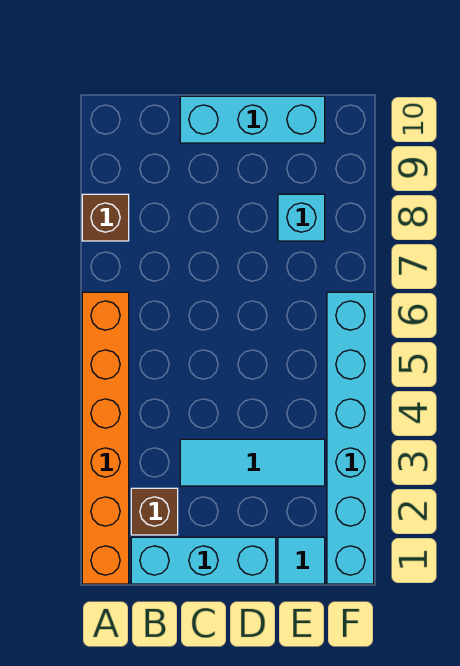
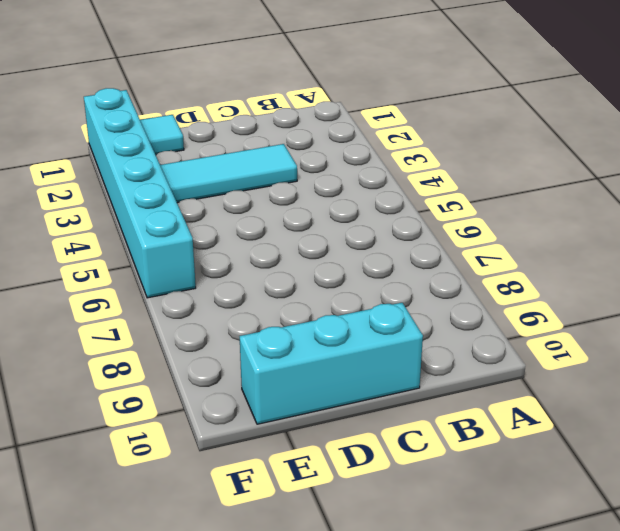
none -> orange brick A1:A6 level 1
none -> brown brick A8 level 1

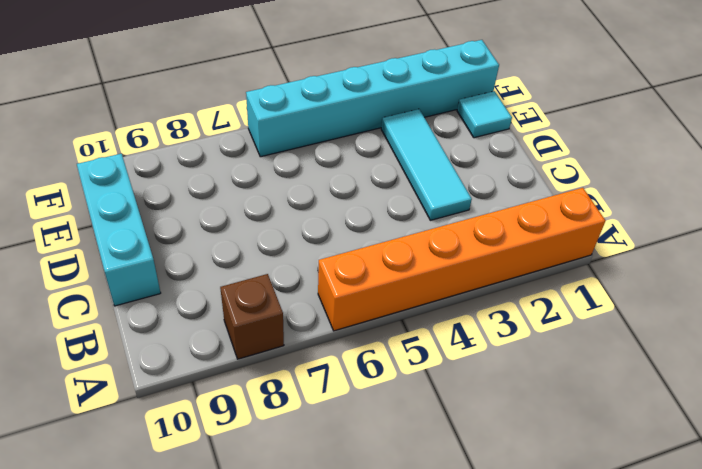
none -> cyan brick B1:D1 level 1
none -> brown brick B2 level 1

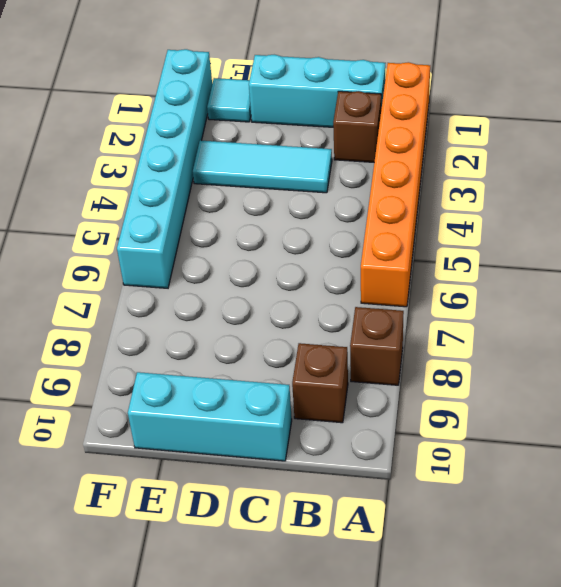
brown brick B9 level 1 -> none
none -> cyan brick E8 level 1

